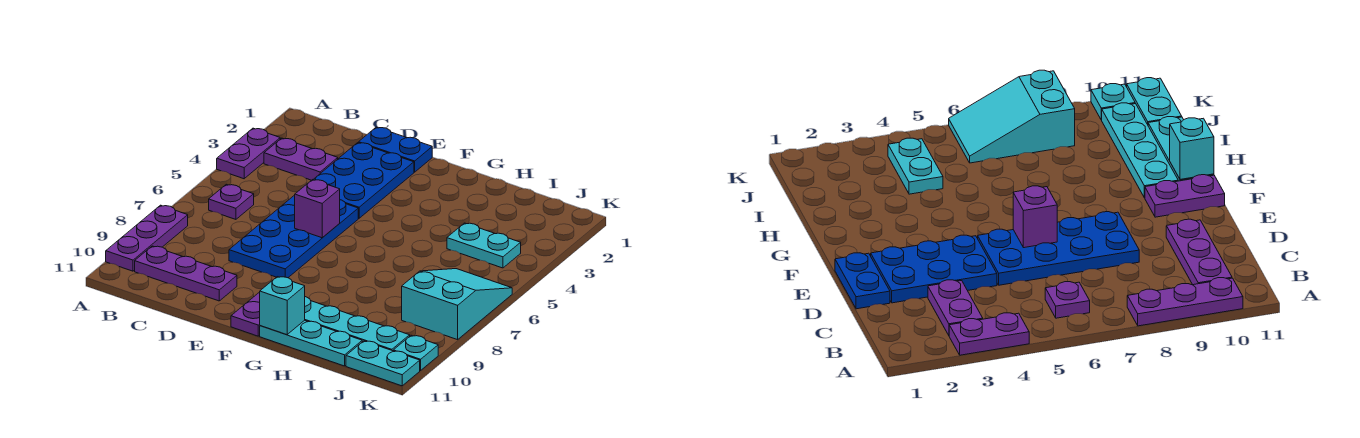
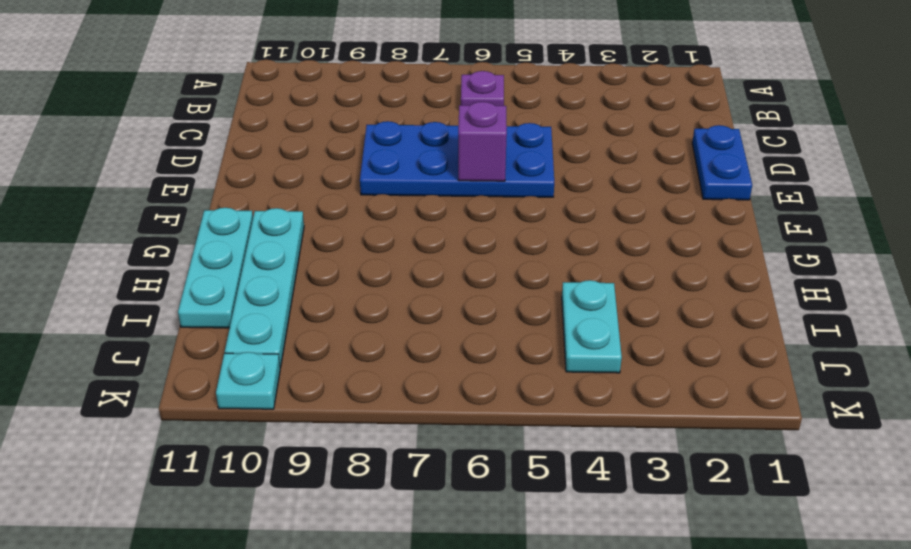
none -> purple plate A3:A4 level 1
none -> purple plate A8:A10 level 1
none -> purple plate B3:C3 level 1

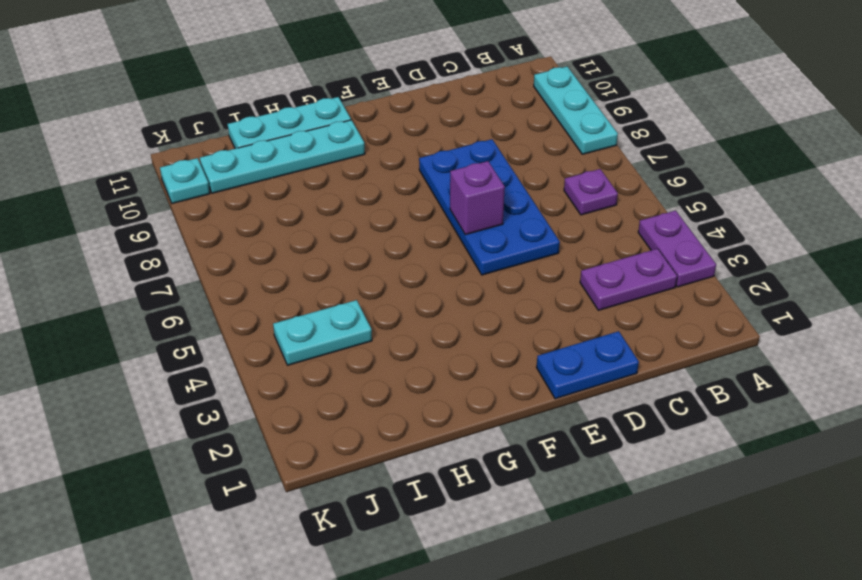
cyan plate A8:A10 level 1 -> purple plate A8:A10 level 1
none -> purple plate B10:D10 level 1
none -> blue plate D2:E4 level 1
none -> purple plate F10:F11 level 1

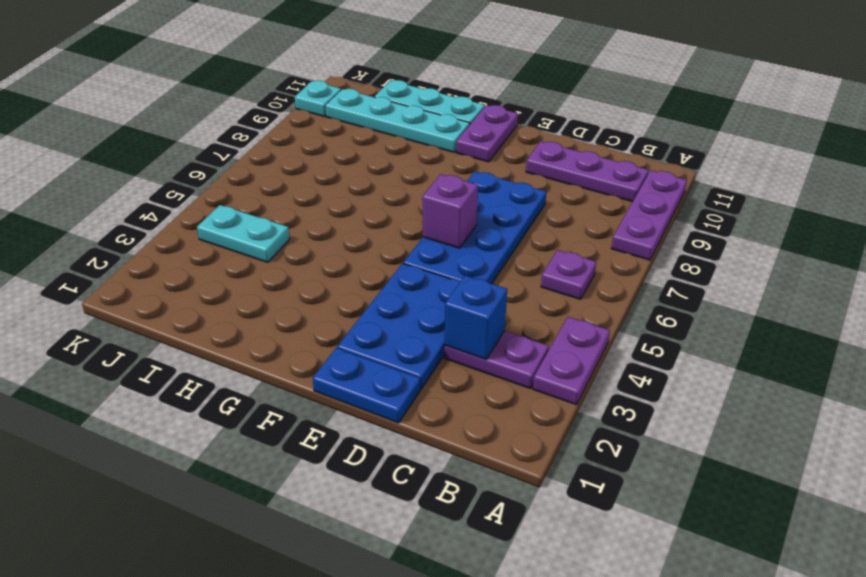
blue brick C3 level 2 -> none
none -> cyan slope J6:K8 level 1 top 8
none -> cyan plate J11:K11 level 1
none -> cyan brick G11 level 2

